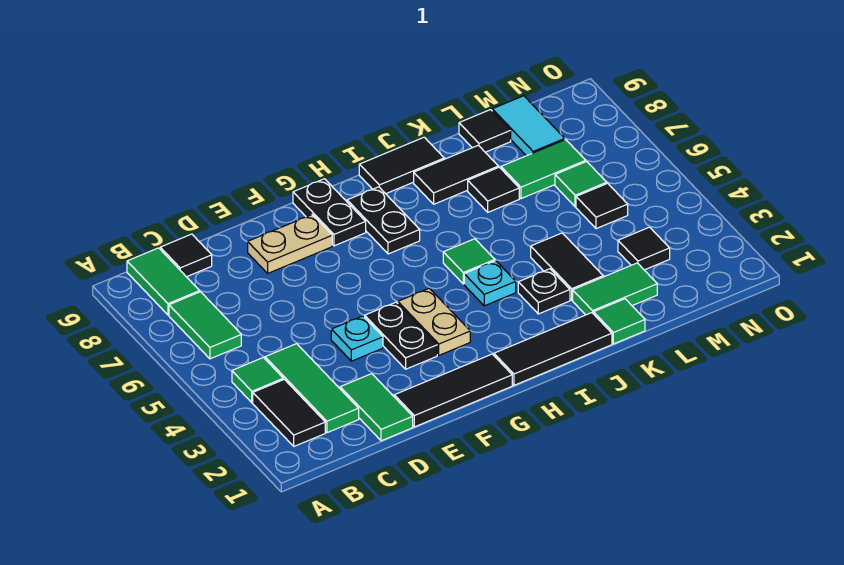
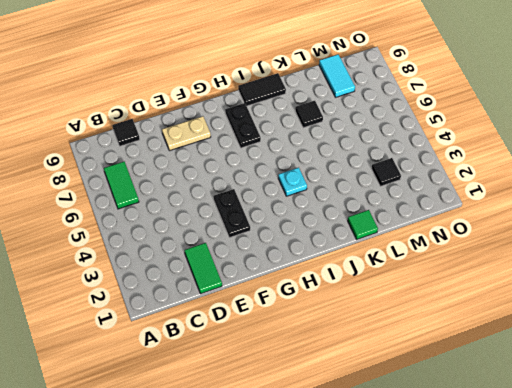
none -> black tile B2:B3 level 1
none -> green tile B4 level 1
none -> green tile B8:B9 level 1
none -> green tile C2:C4 level 1

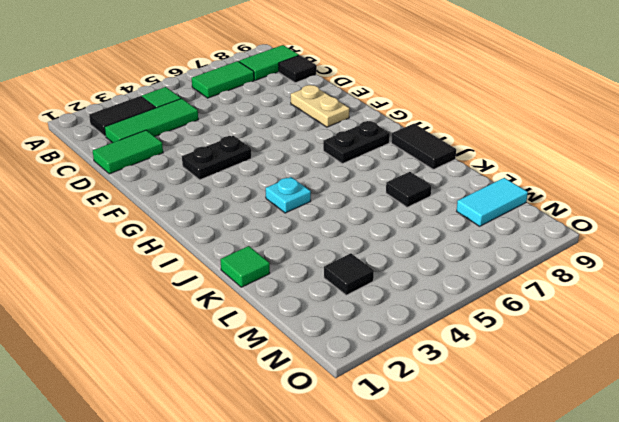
none -> black tile E1:G1 level 1
none -> cyan plate E4 level 1
none -> tan plate G3:G4 level 1
none -> black plate G8:G9 level 1

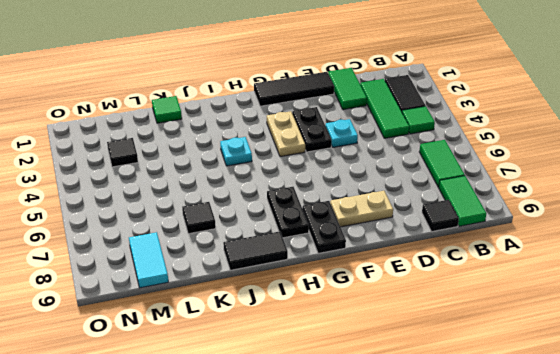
none -> black tile H1:J1 level 1
none -> green tile I5 level 1
none -> black plate J3 level 1
none -> black tile J8:K8 level 1

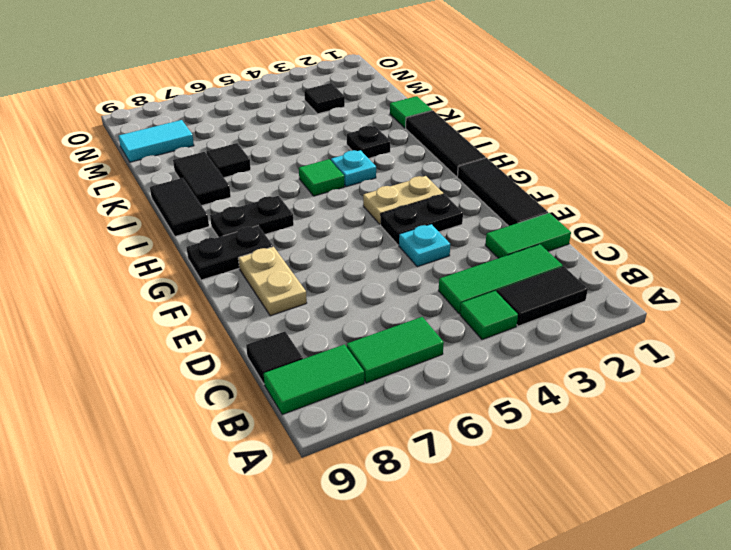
none -> green tile K2:L2 level 1
none -> black tile K3:K4 level 1
none -> green tile L7:M7 level 1
none -> black tile L9 level 1

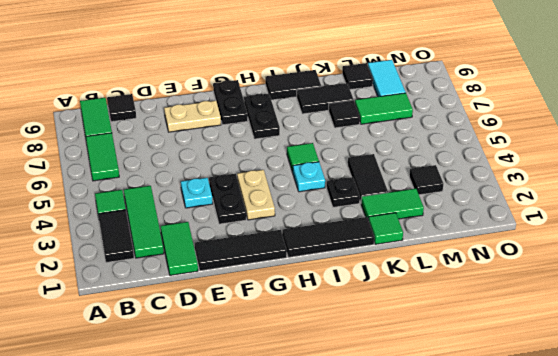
none -> black tile M5 level 1
none -> green tile M6 level 1

